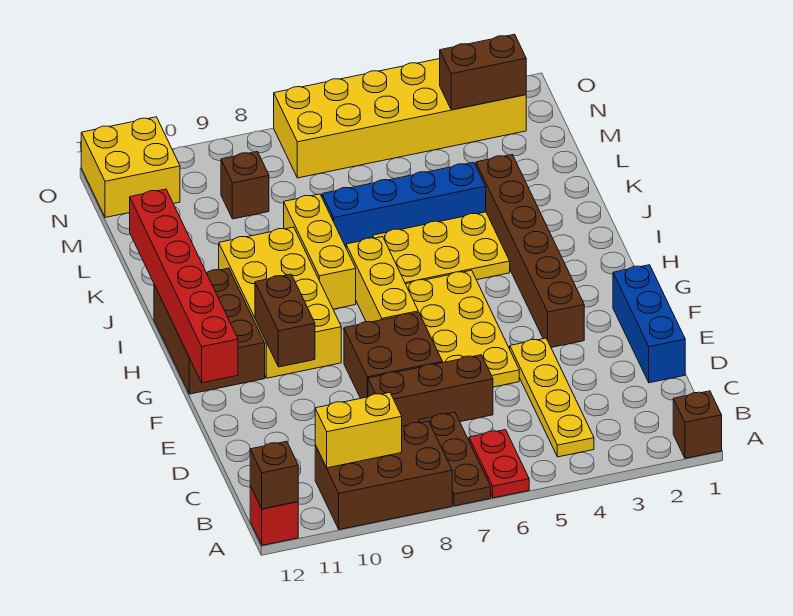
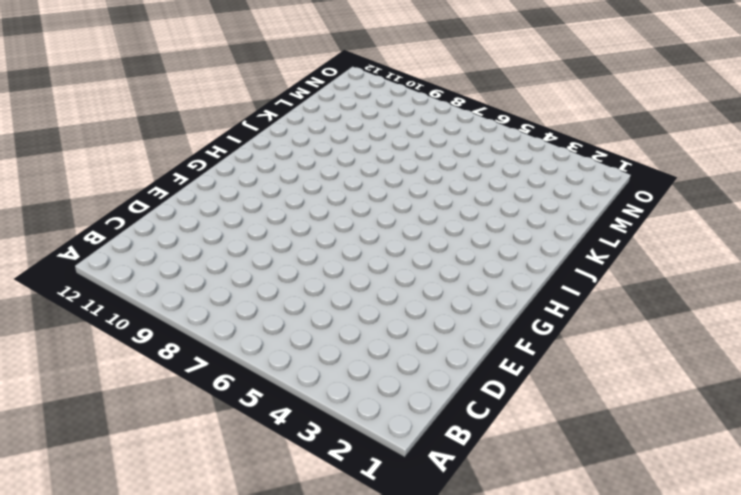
none -> brown brick A1 level 1
none -> red plate A6:B6 level 1
none -> brown plate A7:C7 level 1

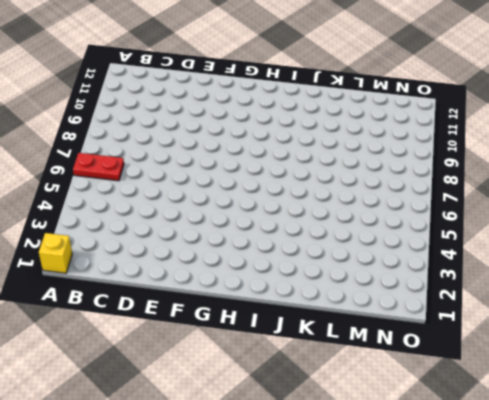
yellow brick A1 level 1 -> brown brick A1 level 1
none -> brown plate A7:C7 level 1
none -> brown brick A8:B10 level 1
none -> red brick A12 level 1

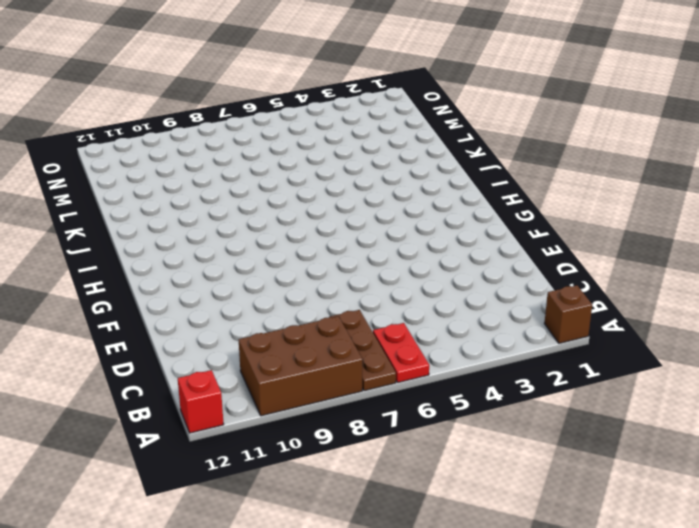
none -> yellow plate B4:E4 level 1
none -> blue brick D1:F1 level 1
none -> brown brick D6:D8 level 1

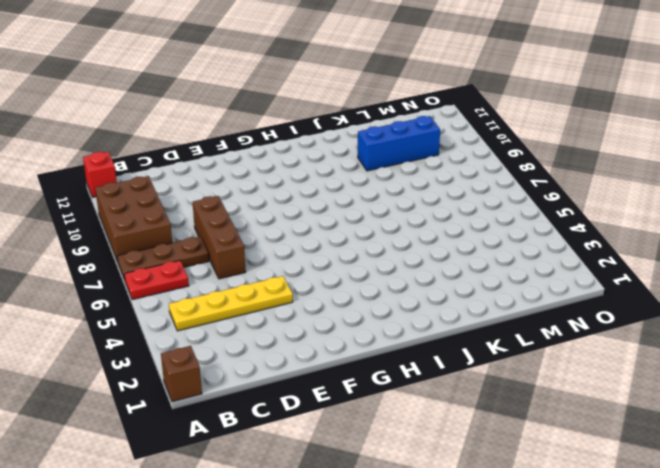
blue brick K10:M10 level 1 -> blue brick D1:F1 level 1
none -> yellow plate E5:H6 level 1
none -> brown brick E7:F8 level 1
none -> brown brick F3:K3 level 1

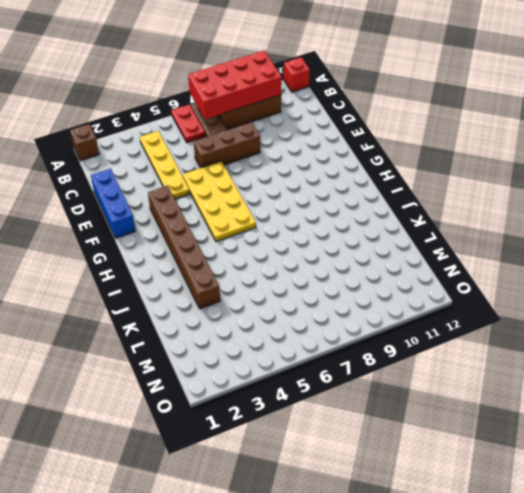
red brick A7:B10 level 2 -> yellow brick B9:B10 level 2
none -> brown brick E7:F8 level 1
none -> yellow brick G7:I7 level 1
none -> yellow brick G9:J10 level 1

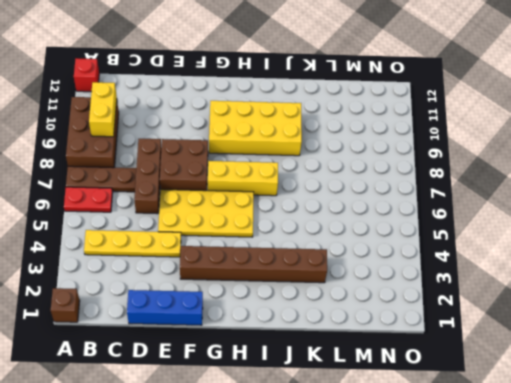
none -> brown brick G11:I12 level 1
none -> yellow plate I4:J6 level 1
none -> yellow brick I8:K8 level 1

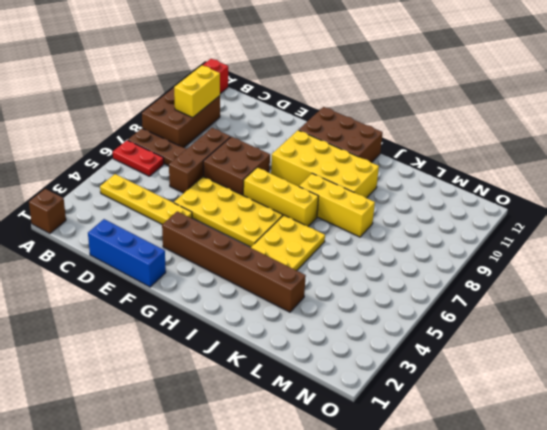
none -> blue brick K4:K7 level 1
none -> brown brick M9 level 1
none -> yellow brick N2:O7 level 1

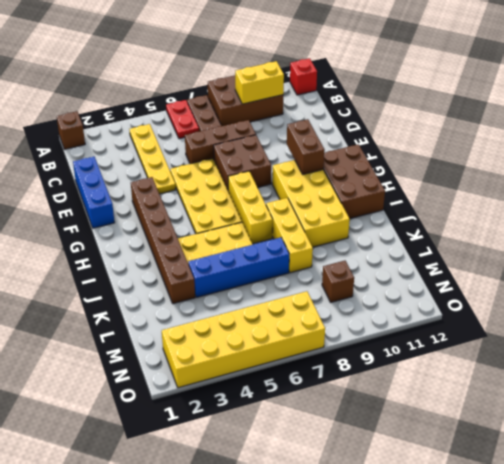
none -> yellow brick N11:O12 level 1
none -> brown brick A12 level 2
none -> red brick F12:K12 level 2

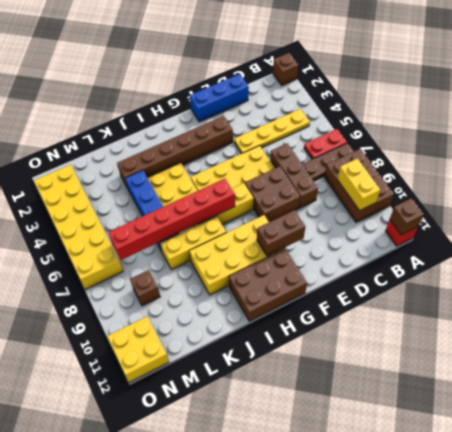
red brick H7:M7 level 2 -> red brick F12:K12 level 2
none -> brown brick N2:N3 level 2

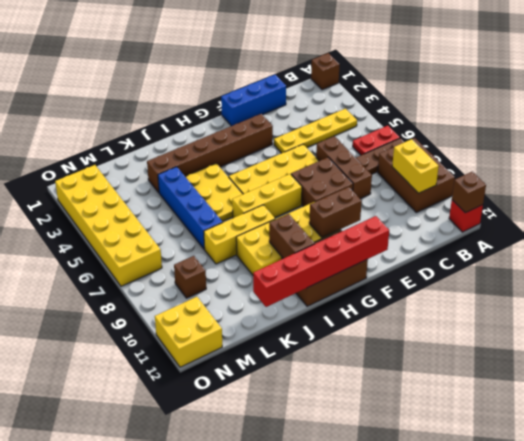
brown brick I10:I11 level 2 -> brown brick N2:N3 level 2

